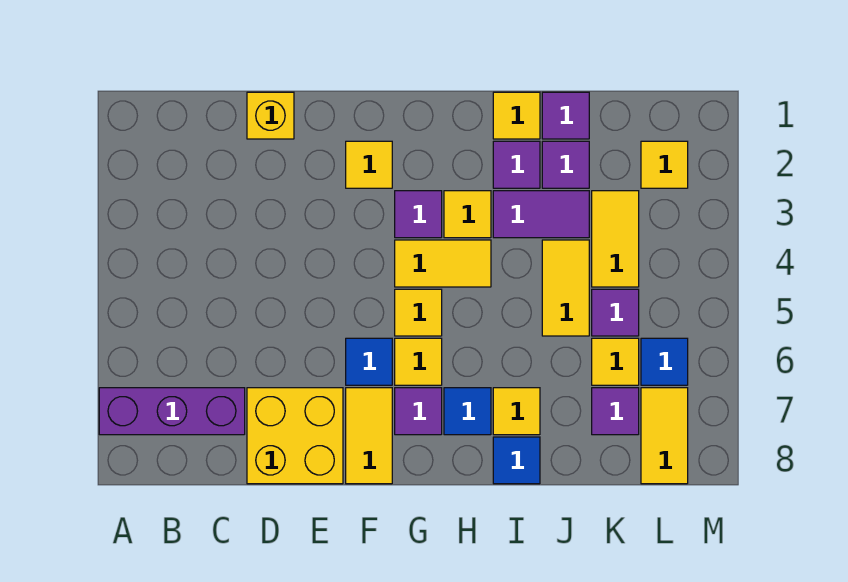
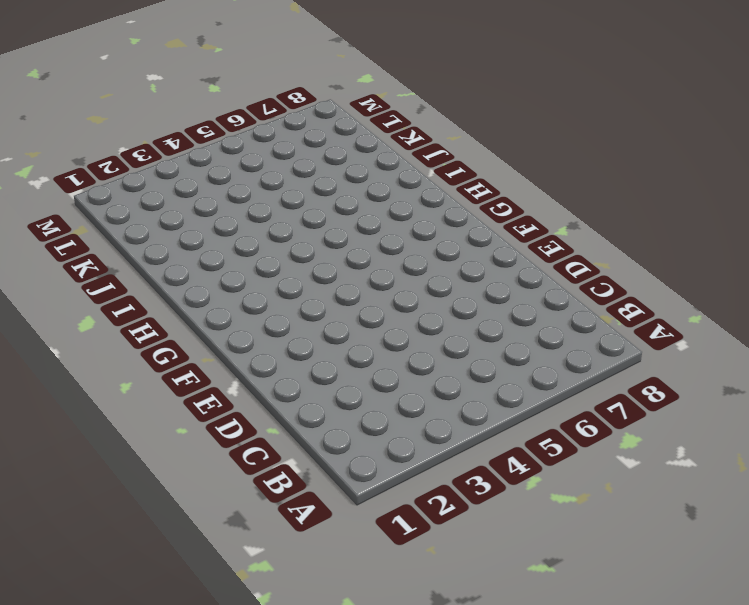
none -> purple brick A7:C7 level 1
none -> yellow brick D1 level 1
none -> yellow brick D7:E8 level 1

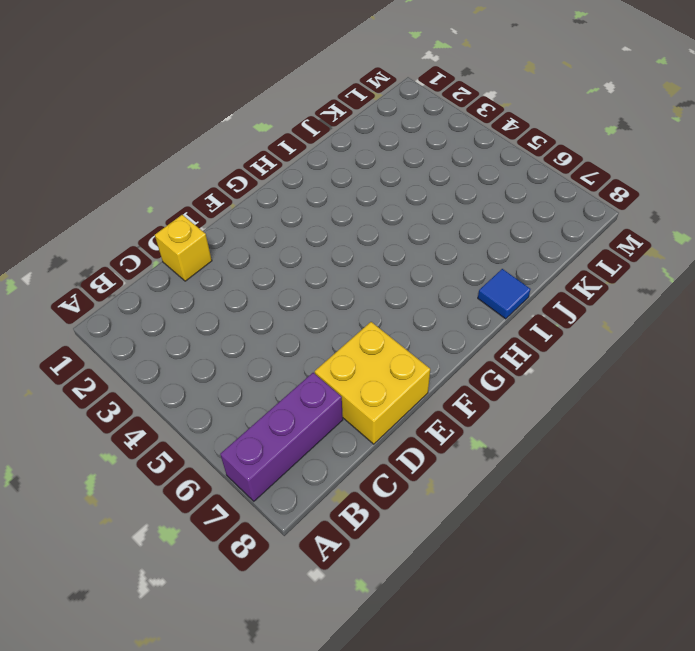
none -> yellow tile F2 level 1
none -> blue tile F6 level 1
none -> yellow tile F7:F8 level 1

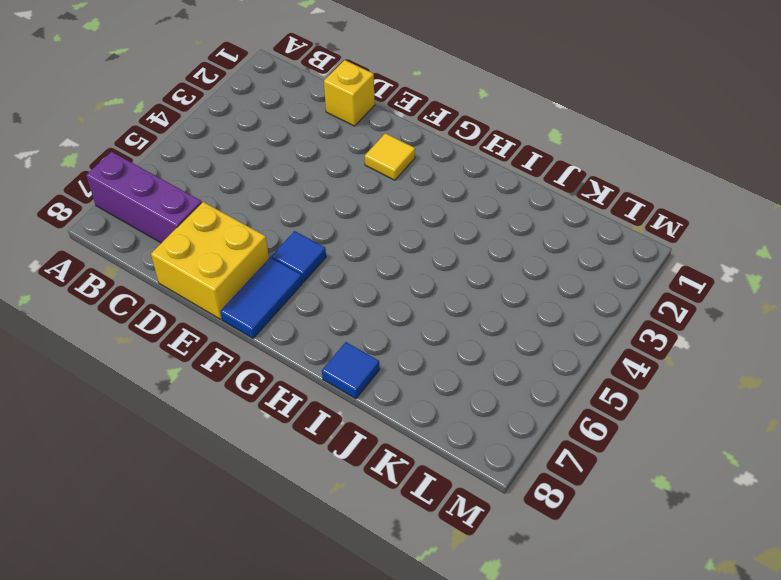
blue tile F7:F8 level 1 -> yellow tile F7:F8 level 1
none -> purple tile G3 level 1
none -> yellow tile G4:H4 level 1
none -> yellow tile G5 level 1

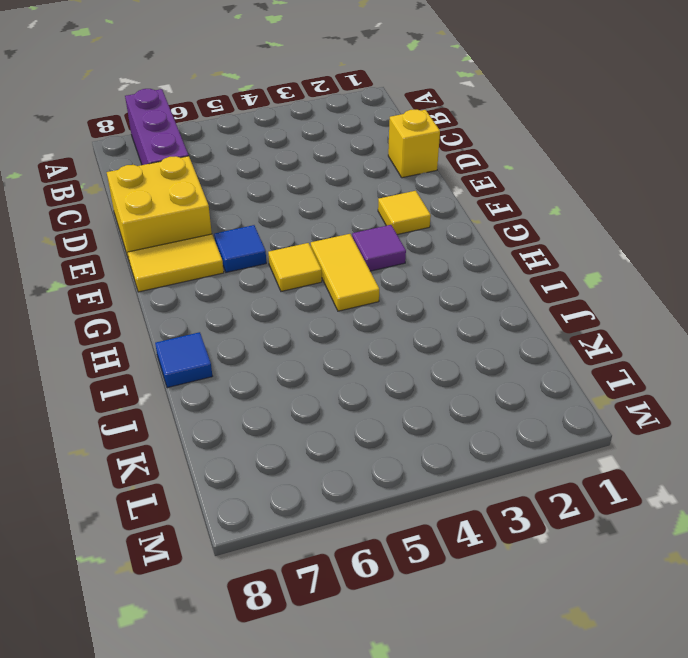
none -> yellow tile G6 level 1
none -> purple tile G7 level 1
none -> yellow tile H3 level 1

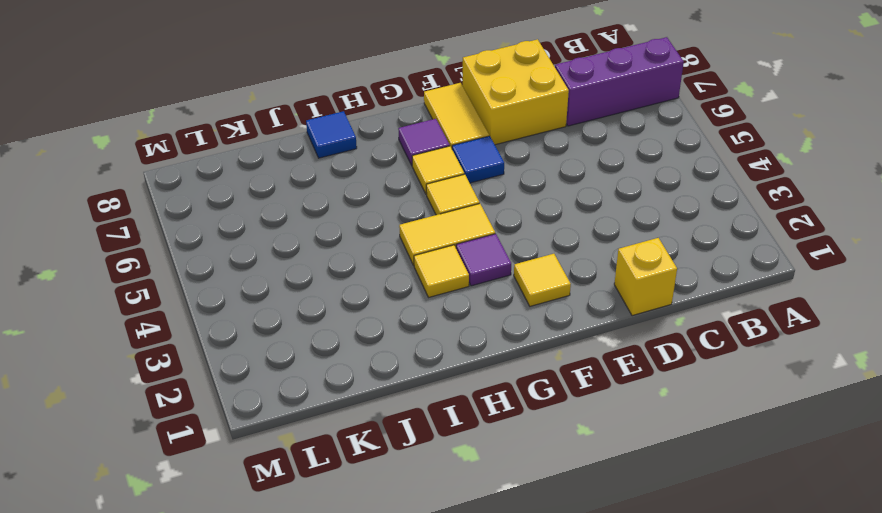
none -> blue tile H7 level 1
none -> yellow tile I1 level 1
none -> purple tile I2 level 1

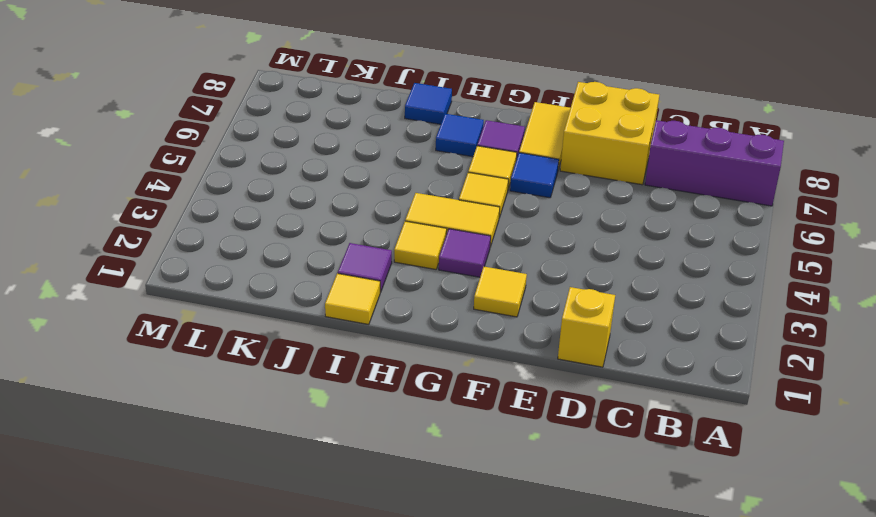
none -> purple tile I3:J3 level 1
none -> yellow tile I7 level 1
none -> purple tile J1 level 1

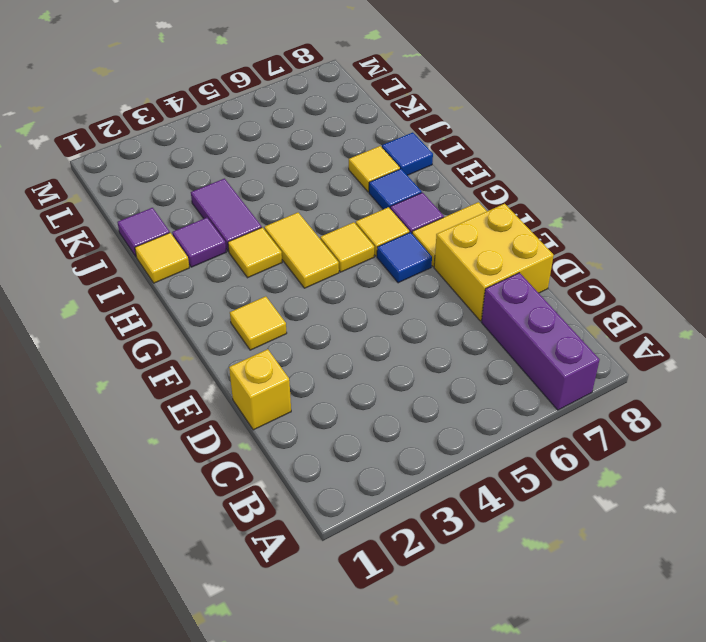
none -> purple tile G3 level 1
none -> purple tile J2 level 1
none -> yellow tile J4:J5 level 1

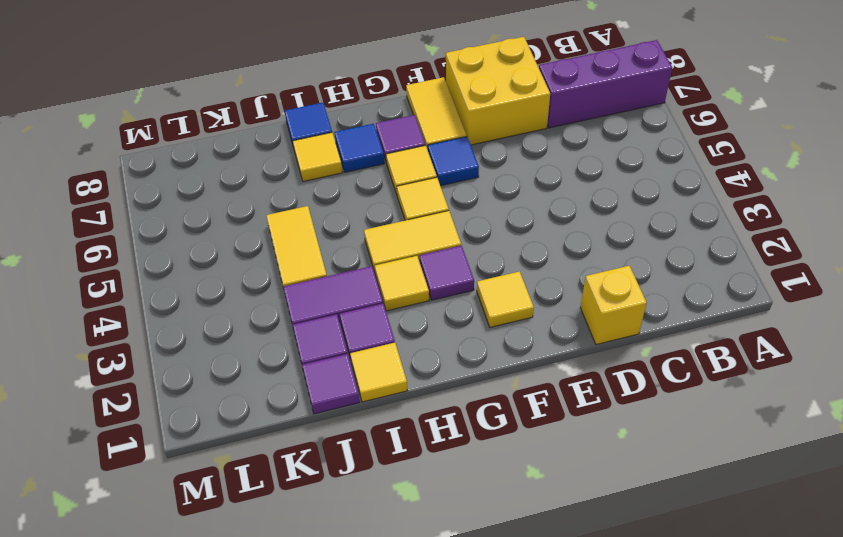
none -> yellow tile K3:K4 level 1
none -> purple tile K5 level 1
none -> yellow tile K6 level 1

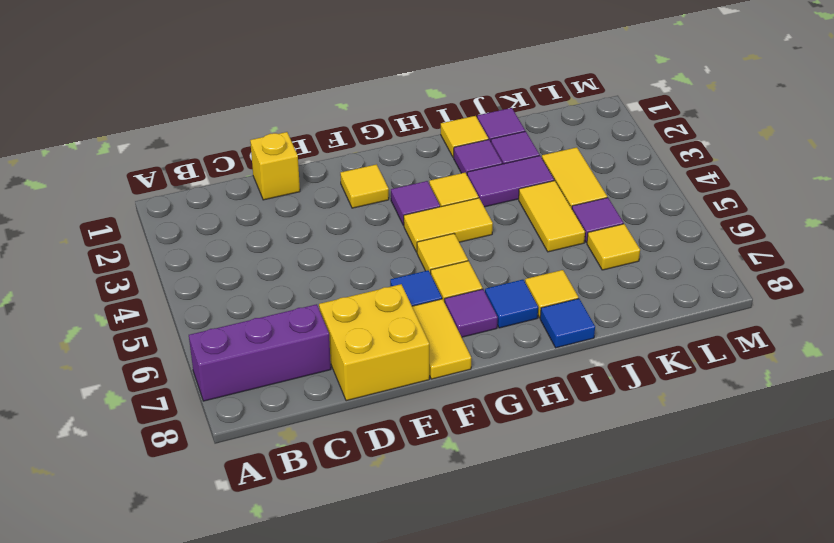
none -> purple tile K7 level 1
none -> yellow tile L2 level 1
none -> blue tile L6 level 1

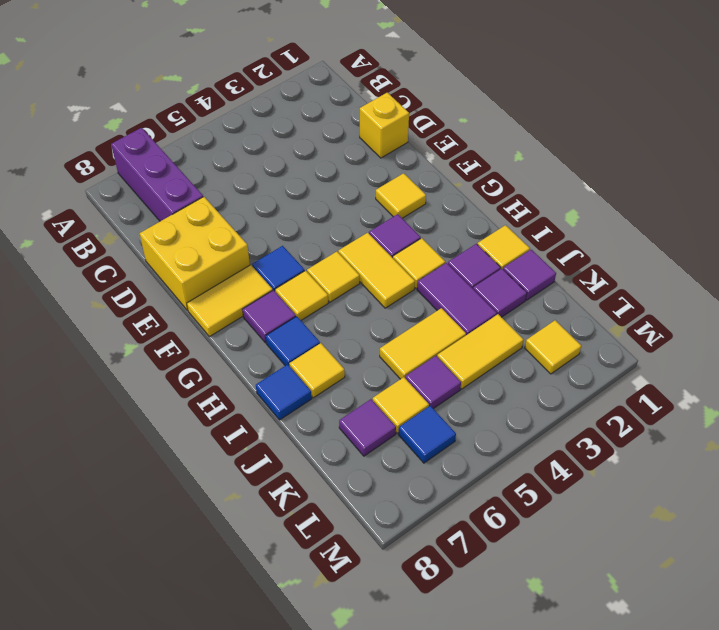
none -> yellow tile L7:L8 level 1

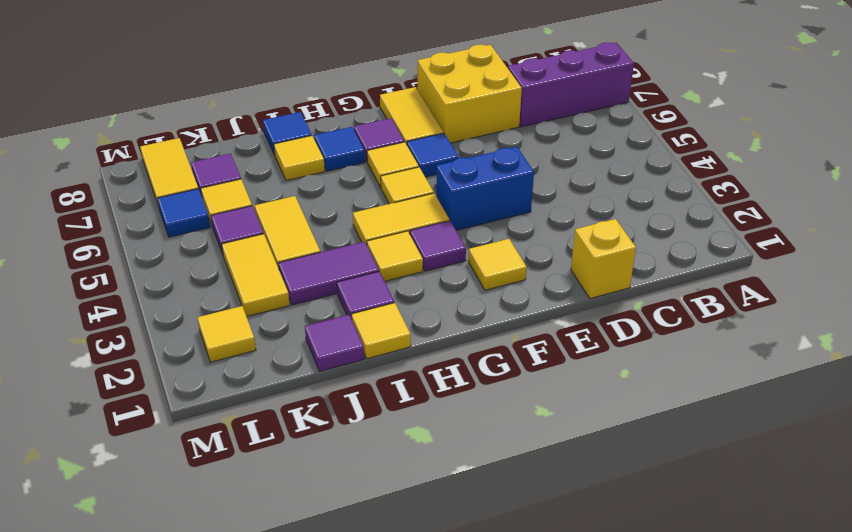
blue brick E4:F4 level 1 -> none
none -> purple tile J2 level 1

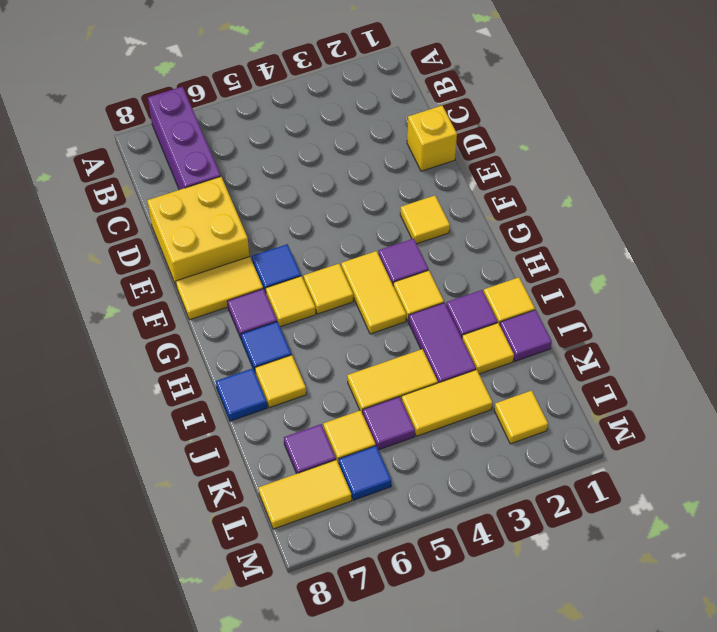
yellow tile J2 level 1 -> purple tile J2 level 1

